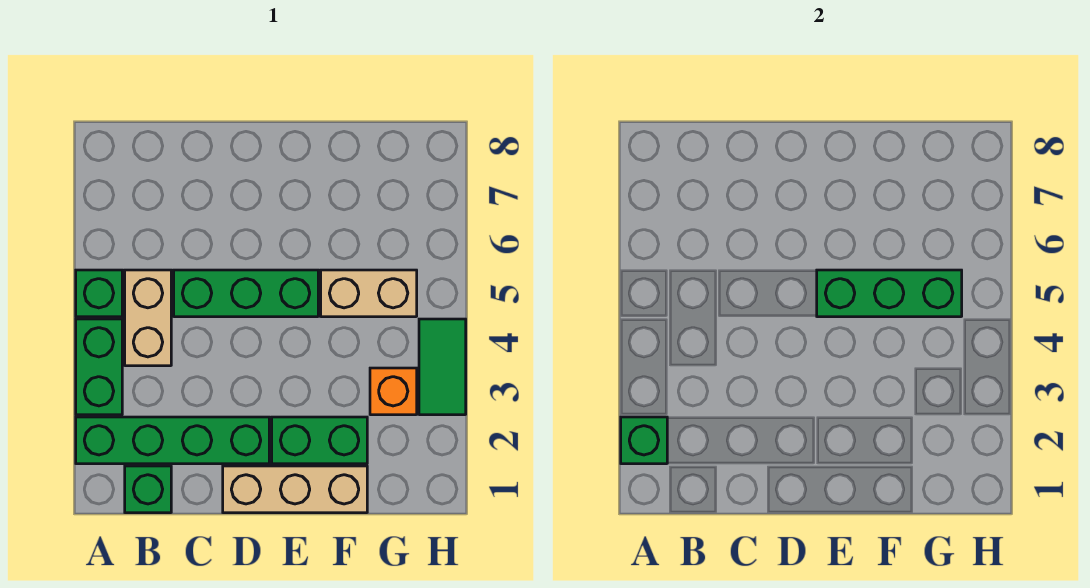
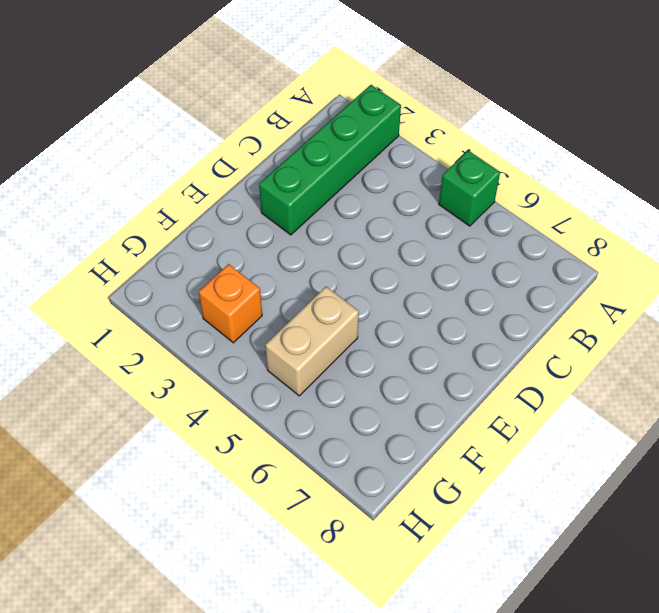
none -> green brick A3:A4 level 1
none -> green brick B1 level 1
none -> tan brick B4:B5 level 1

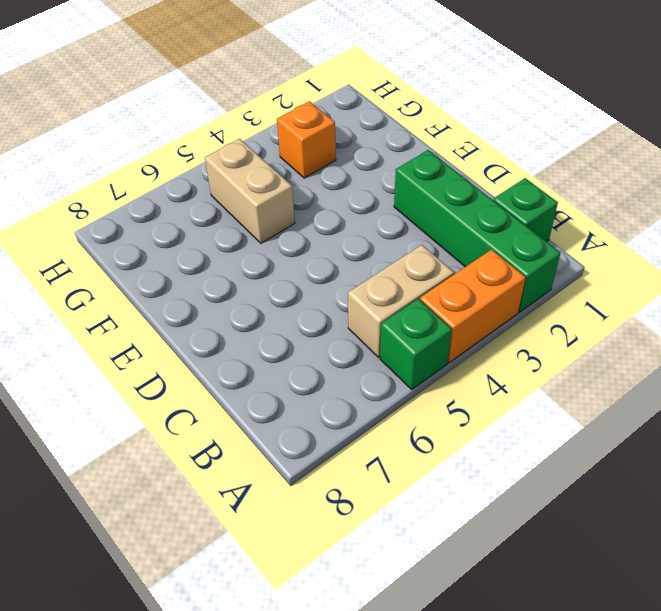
orange brick A3:A4 level 1 -> green brick A3:A4 level 1
none -> green brick C5:E5 level 1
none -> tan brick D1:F1 level 1
none -> green brick E2:F2 level 1

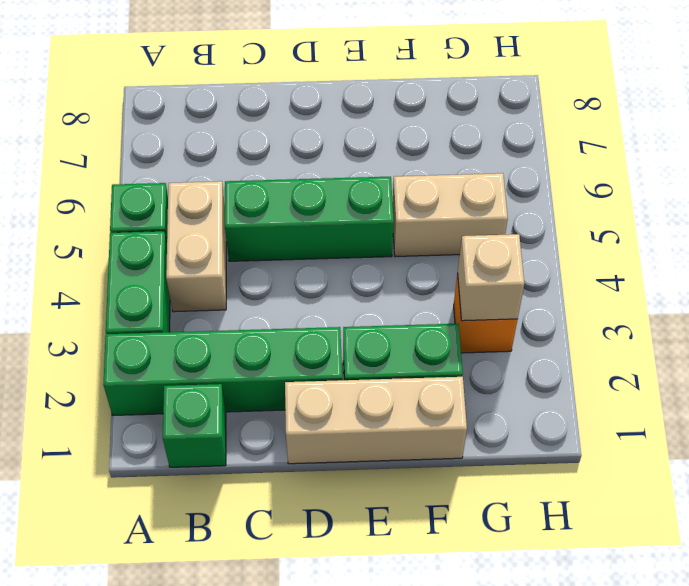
tan brick G3 level 2 -> none
none -> green tile H3:H4 level 1
none -> green brick A2 level 2
none -> green brick E5:G5 level 2

